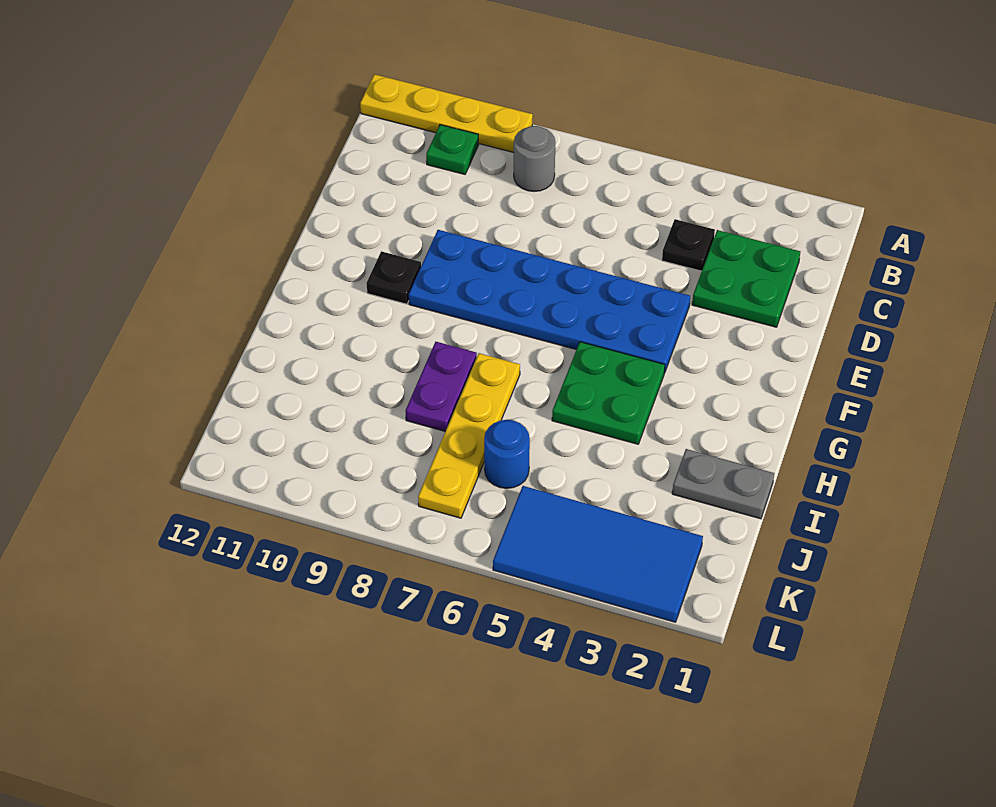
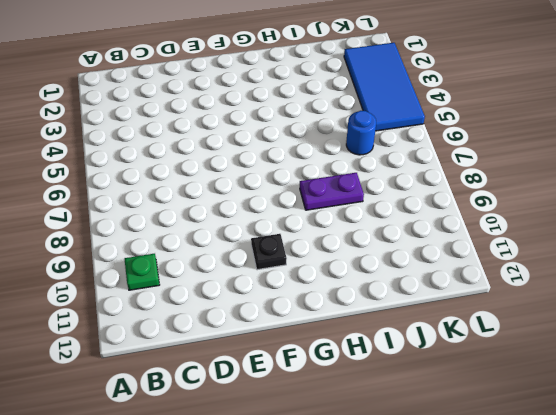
none -> yellow plate A9:A12 level 1
none -> grey round brick B8 level 1
none -> green plate C2:D3 level 1

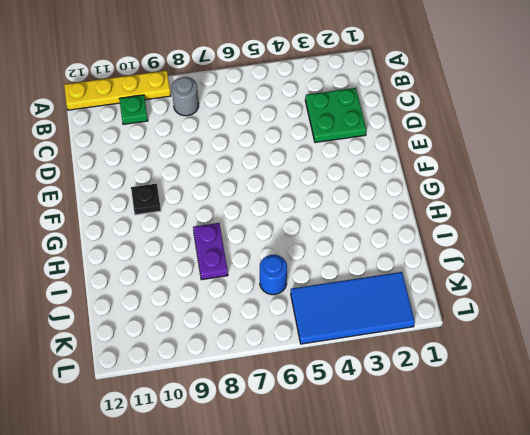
none -> black plate C4 level 1
none -> blue plate E4:F9 level 1
none -> green plate G4:H5 level 1

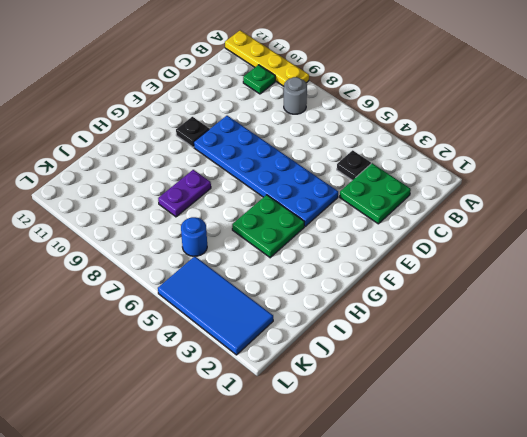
none -> yellow plate H7:K7 level 1
none -> grey plate I1:I2 level 1

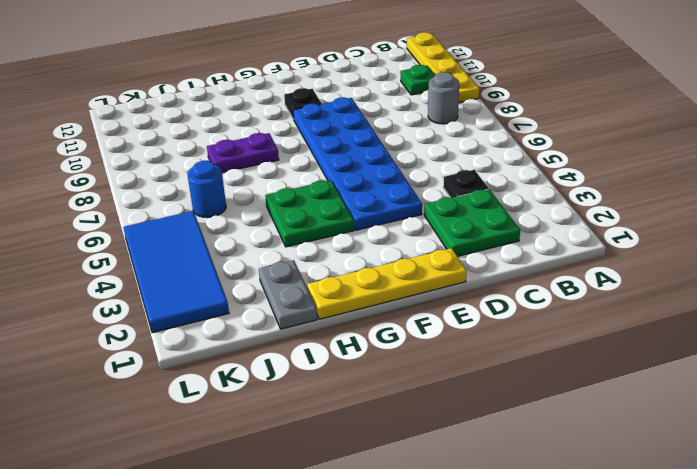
yellow plate E1:H1 level 1 -> yellow plate H7:K7 level 1

